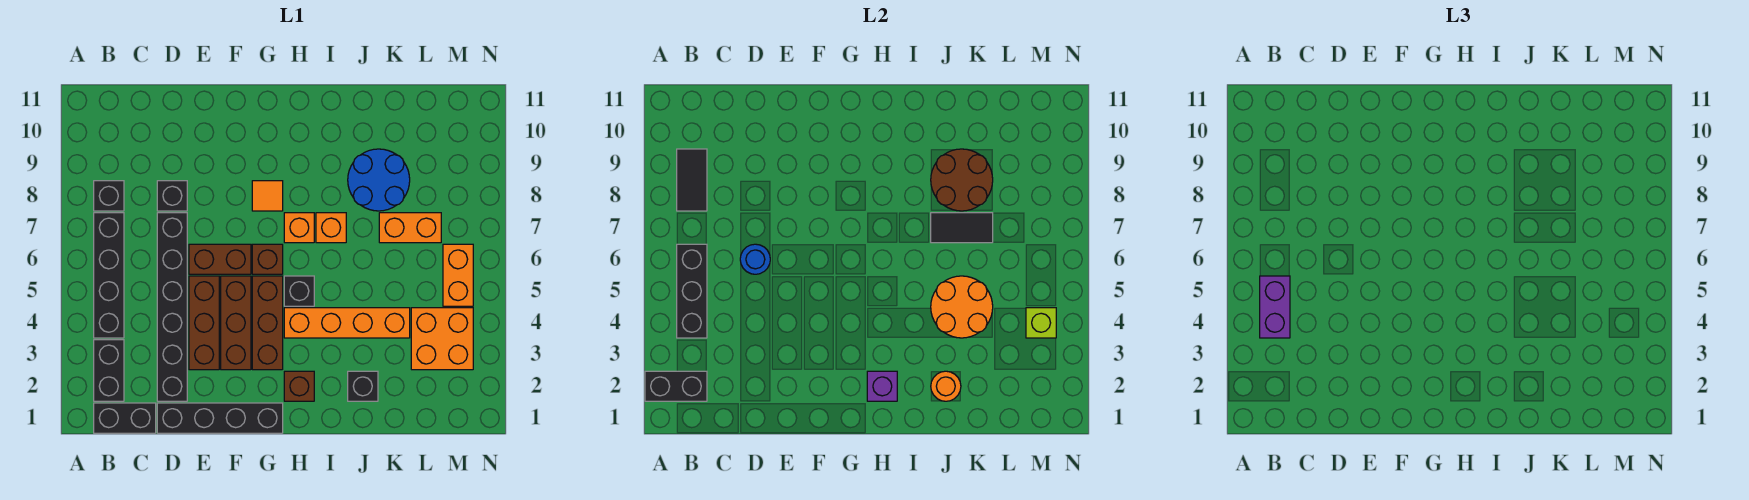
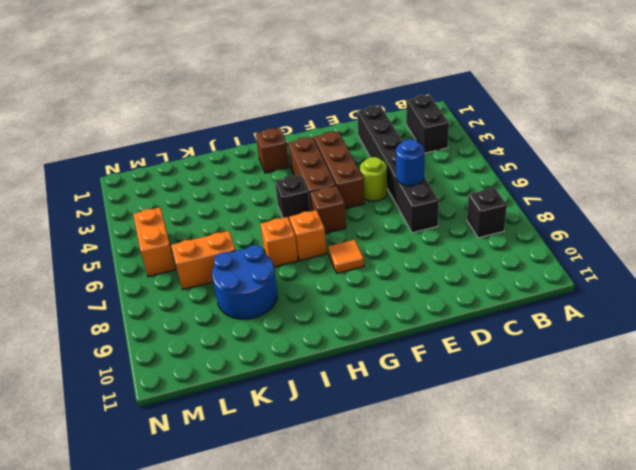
lime round brick E5 level 1 -> brown brick E3:E5 level 1
none -> black brick B1:C1 level 1
none -> black brick B4:B7 level 1
none -> black brick D1:G1 level 1
none -> black brick D8 level 1

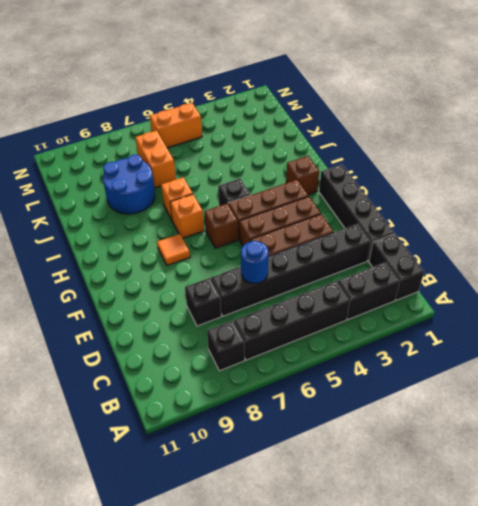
none -> brown brick E6:F6 level 1
none -> orange brick H4:K4 level 1
none -> black brick J2 level 1
none -> orange brick L3:M4 level 1

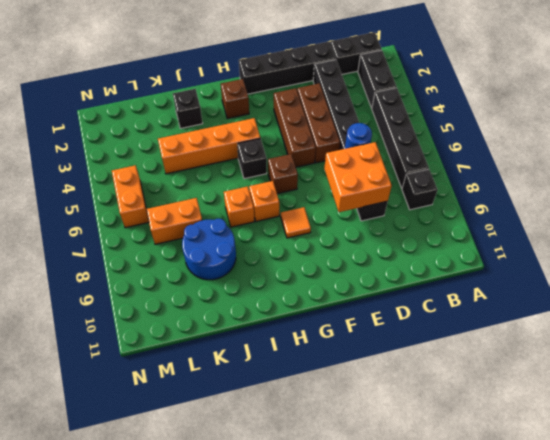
orange brick D7:E8 level 2 -> orange brick L3:M4 level 1
none -> brown brick E6:F6 level 1
none -> brown brick G3:G5 level 1
none -> black brick A2:B2 level 2
none -> black brick B4:B6 level 2

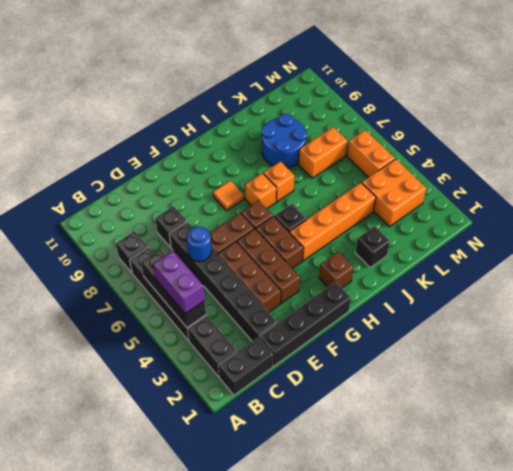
brown brick G4:G5 level 1 -> brown brick G3:G5 level 1
none -> black brick A2:B2 level 2
none -> black tile B8:B9 level 2
none -> purple brick H2 level 2
none -> orange round brick J2 level 2

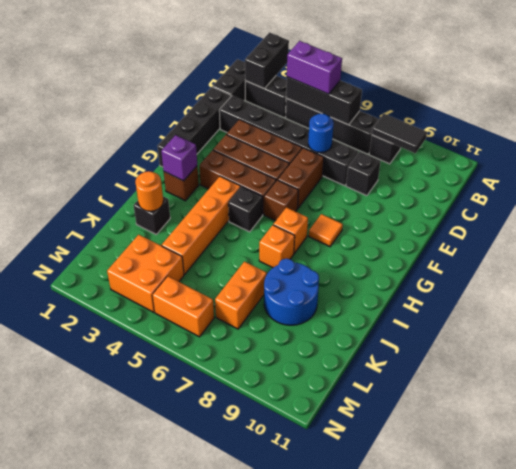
none -> orange round brick J4:K5 level 2
none -> black tile J7:K7 level 2
none -> brown round brick J8:K9 level 2
none -> lime brick M4 level 2

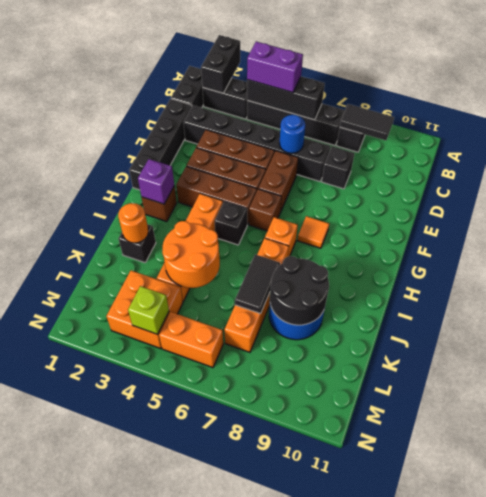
black round brick J8:K9 level 2 -> brown round brick J8:K9 level 2

